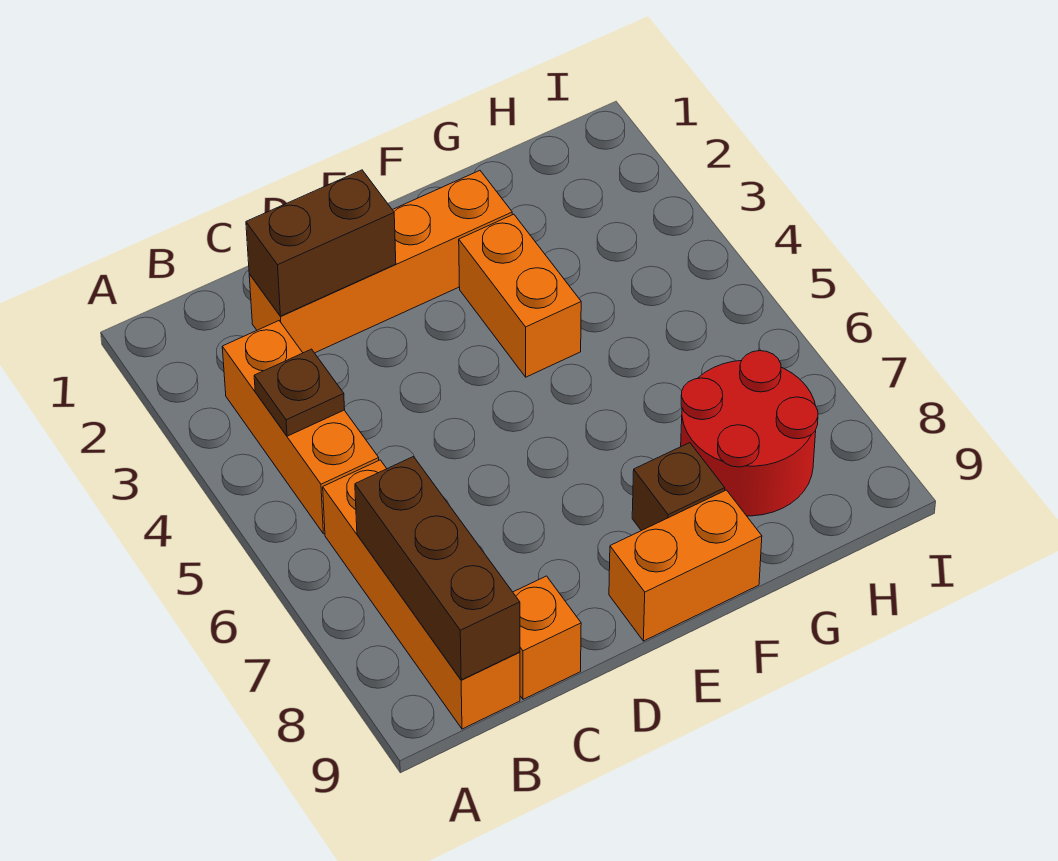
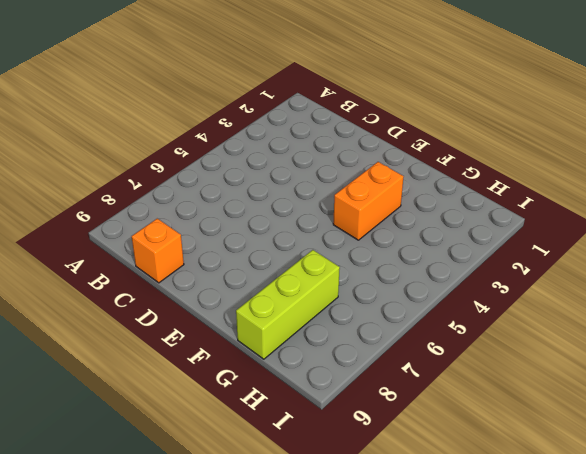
lime brick G7:G9 level 1 -> red round brick G7:H8 level 1
none -> orange brick B3:B5 level 1
none -> orange brick B6:B9 level 1

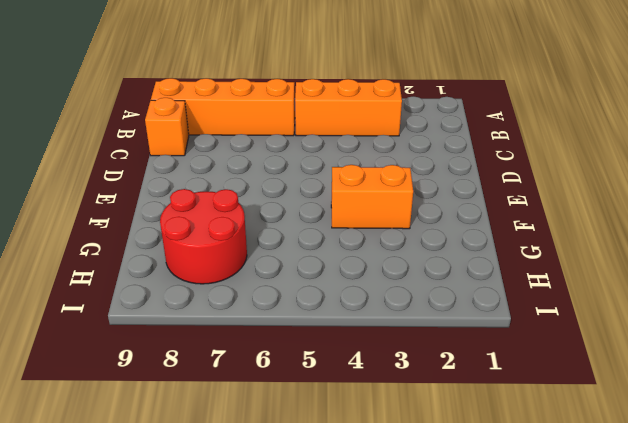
none -> orange brick C2:F2 level 1
none -> orange brick E9:F9 level 1

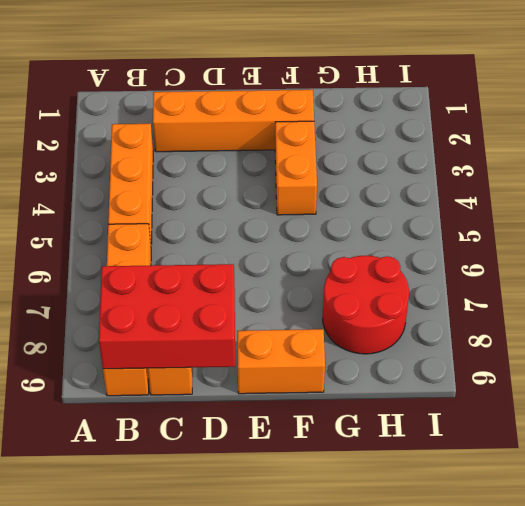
red brick B8:D9 level 2 -> brown brick B7:B9 level 2
none -> brown brick F8 level 1
none -> brown plate B4 level 2

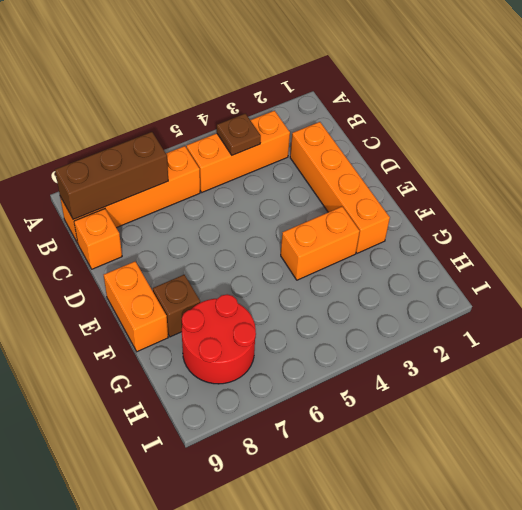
none -> brown brick C2:D2 level 2

